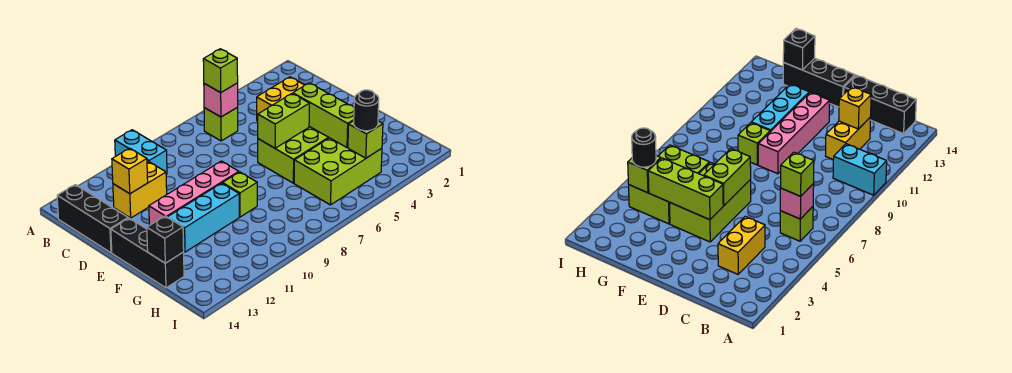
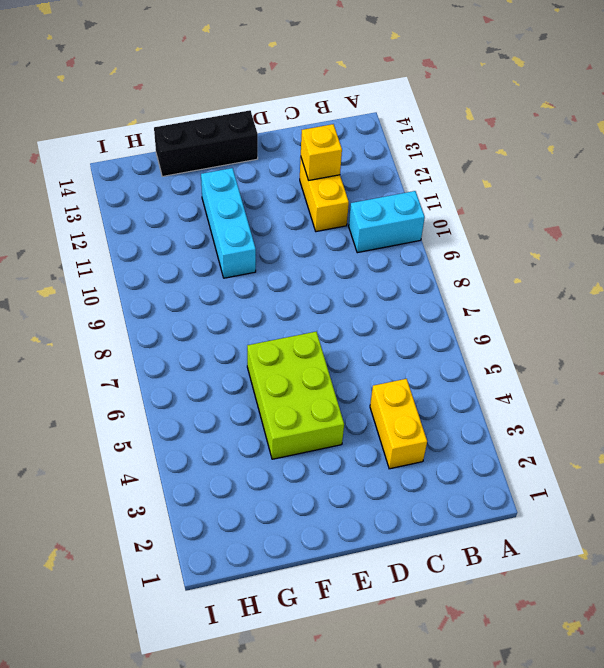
none -> lime brick B6 level 1
none -> black brick B14:D14 level 1
none -> pink brick E9:E12 level 1

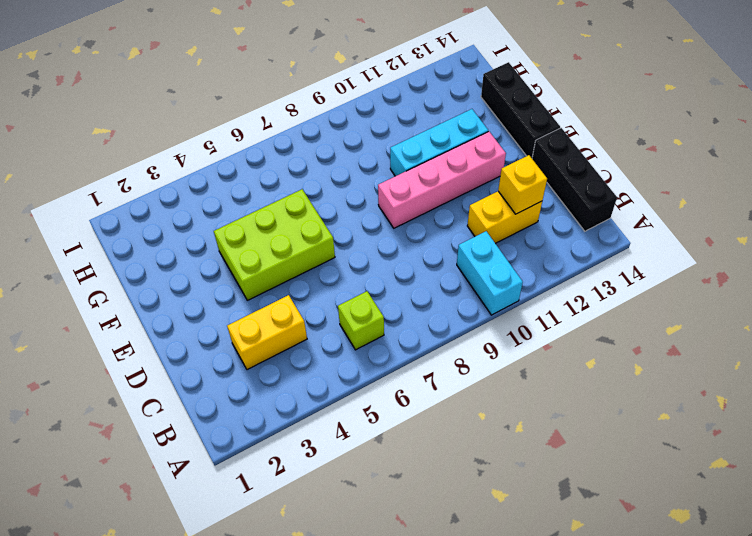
none -> lime brick F9 level 1
none -> lime brick G4:H6 level 1
none -> pink brick B6 level 2

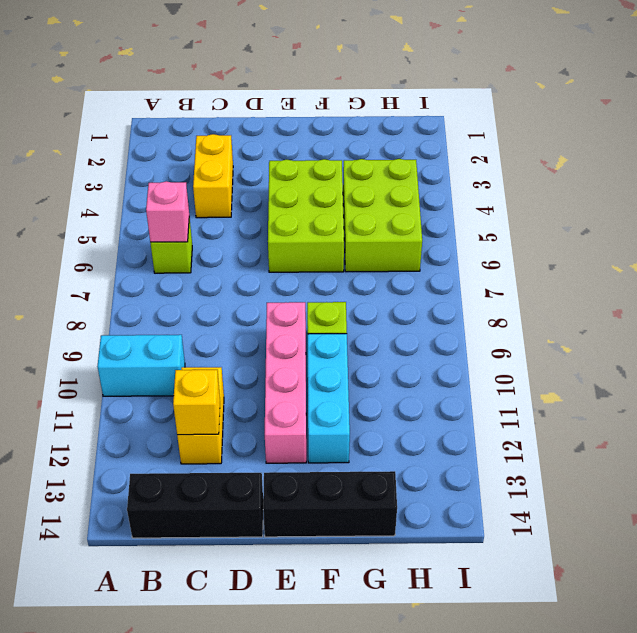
none -> lime brick E4:G4 level 2
none -> lime brick E5:E6 level 2
none -> black brick G14 level 2

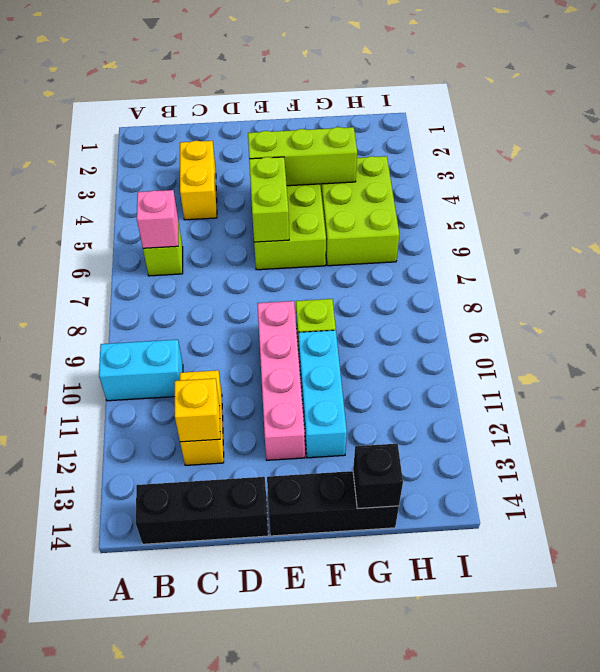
none -> lime brick H4 level 2
none -> lime brick B6 level 3
none -> black round brick H4 level 3

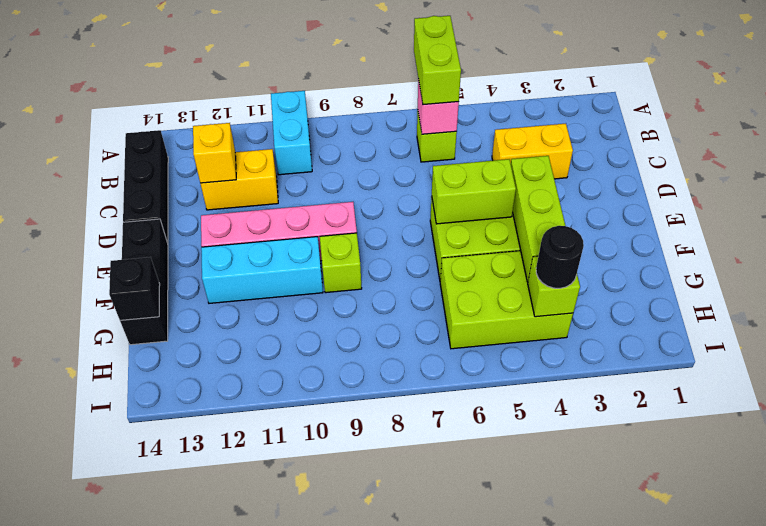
lime brick A6:B6 level 3 -> lime brick B6 level 3

